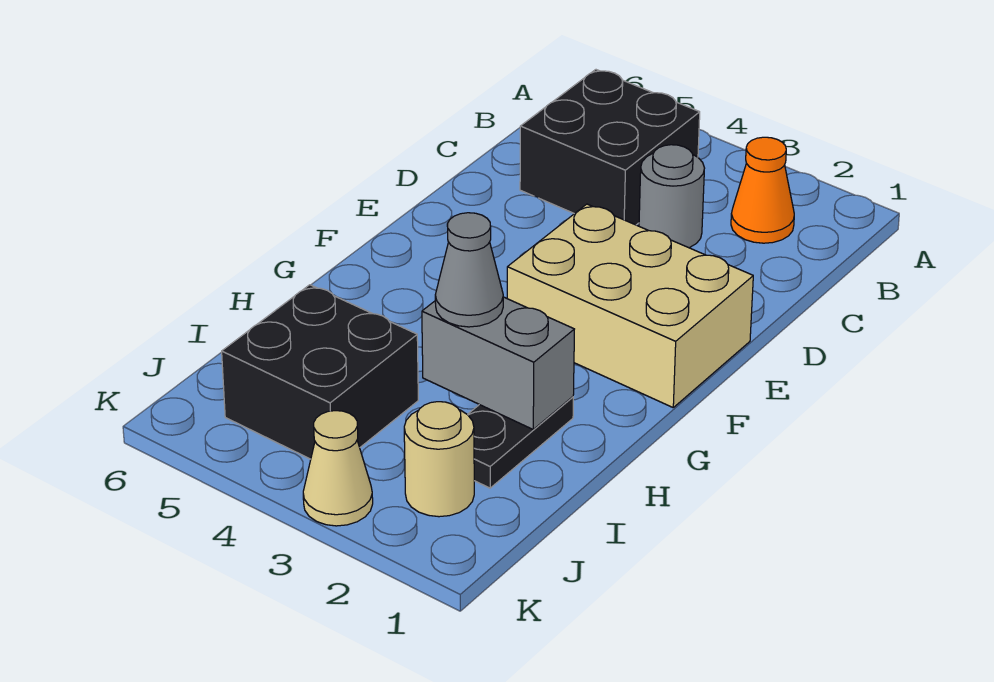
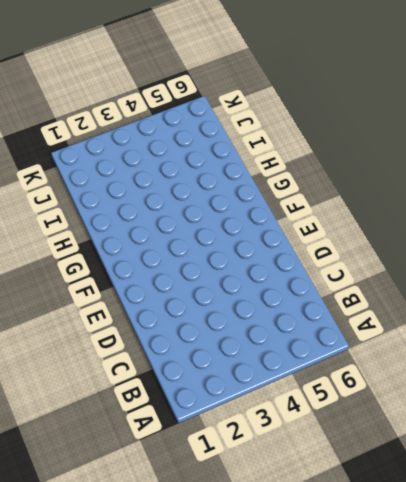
none -> orange cone B2 level 1
none -> black brick B4:C5 level 1

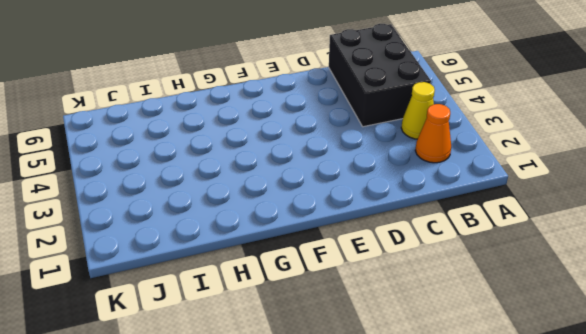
yellow cone B3 level 1 -> none
black brick B4:C6 level 1 -> black brick B4:C5 level 1
none -> grey round brick C3 level 1
none -> tan brick E1:F3 level 1

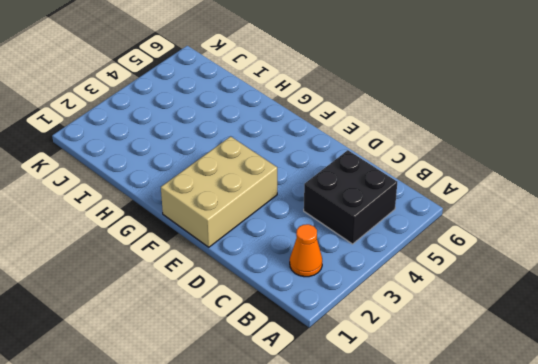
none -> grey round brick C3 level 1
none -> black plate H2:I2 level 1

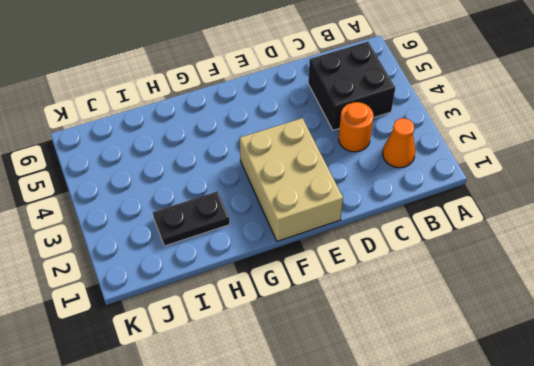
orange round brick C3 level 1 -> grey round brick C3 level 1
none -> black brick I4:J5 level 1
none -> tan round brick J2 level 1

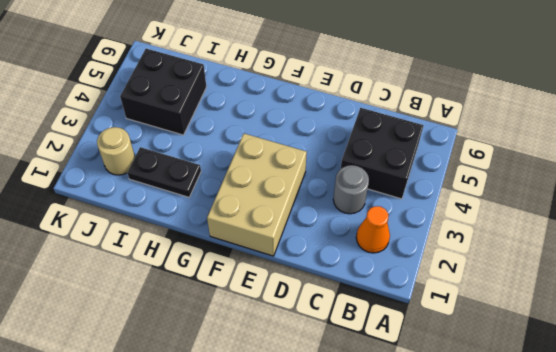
none -> tan cone K3 level 1
none -> grey brick H2:H3 level 2

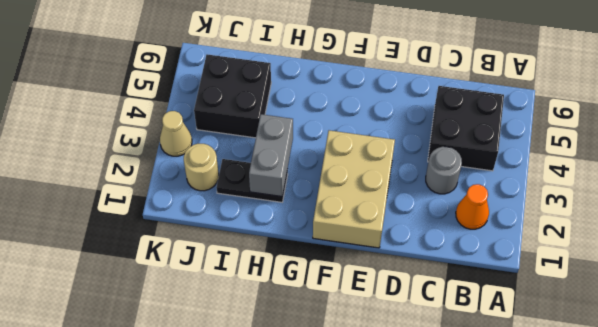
none -> grey cone H3 level 3

